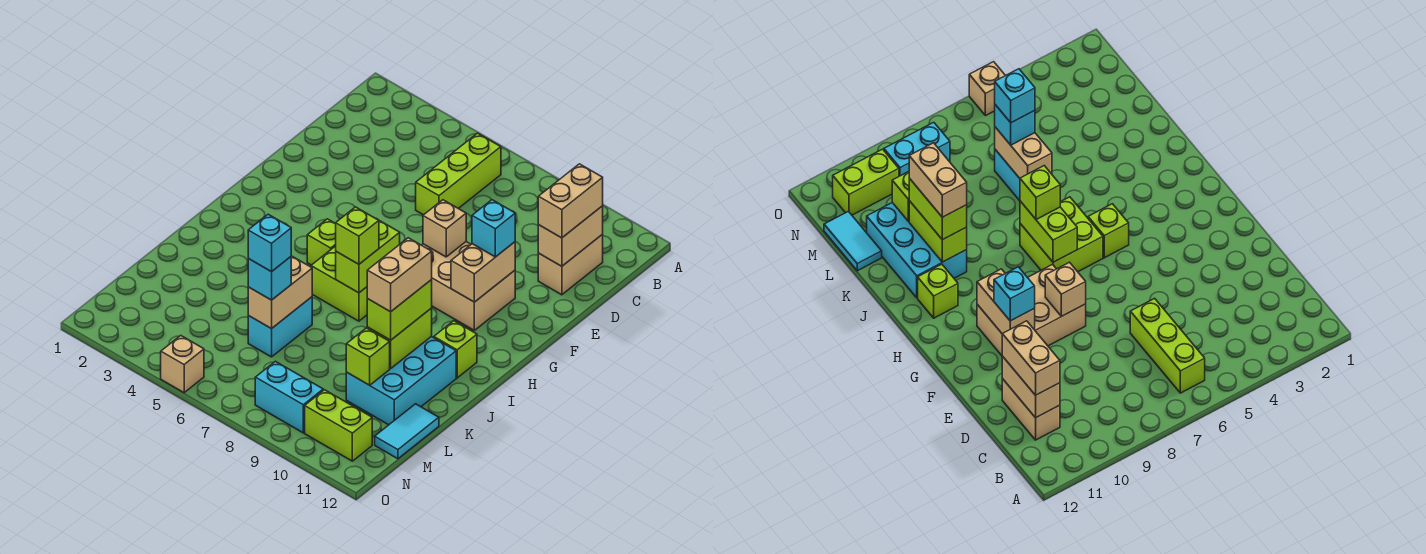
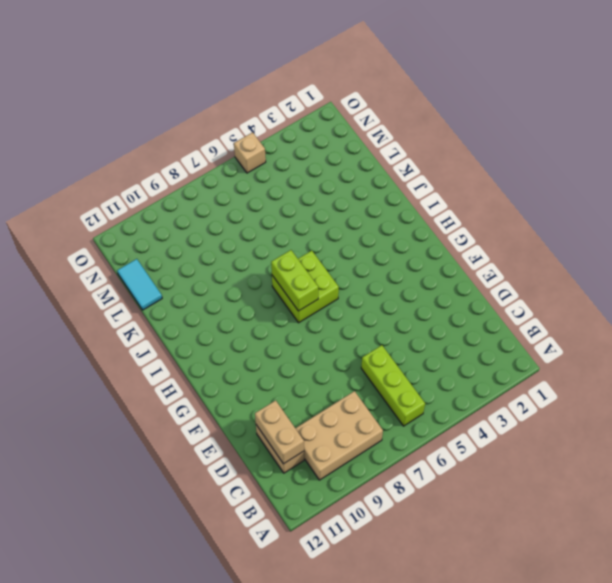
tan brick B8:C10 level 1 -> tan brick F8:G10 level 1
none -> lime brick H5 level 1
none -> lime brick I11 level 1
none -> cyan brick J10:L11 level 1

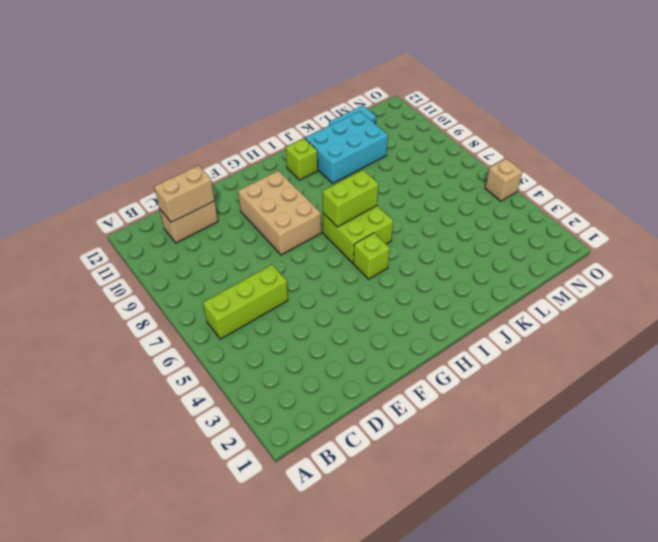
none -> cyan brick K6:L6 level 1
none -> cyan brick N8:N9 level 1
none -> lime brick N10:N11 level 1

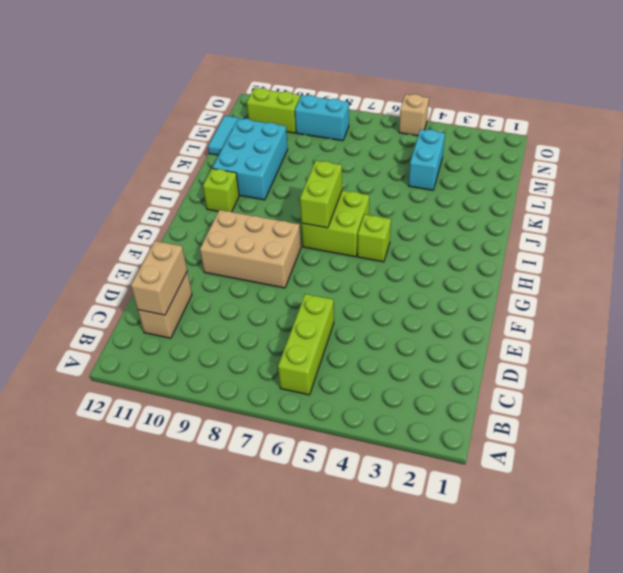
cyan brick L4:M4 level 1 -> cyan brick K6:L6 level 1
none -> tan brick F8 level 2
none -> tan brick F10:G10 level 2
none -> lime brick J10:K10 level 2

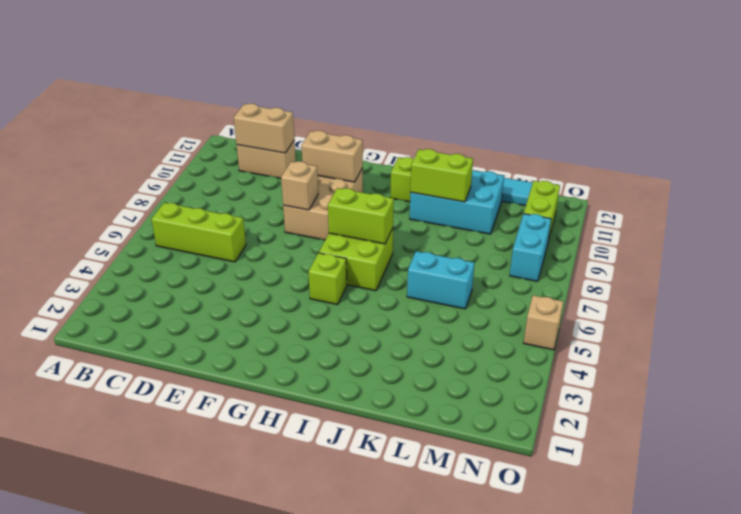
none -> tan brick K6:L6 level 2
none -> lime brick L10 level 2
none -> tan brick C11:D11 level 3

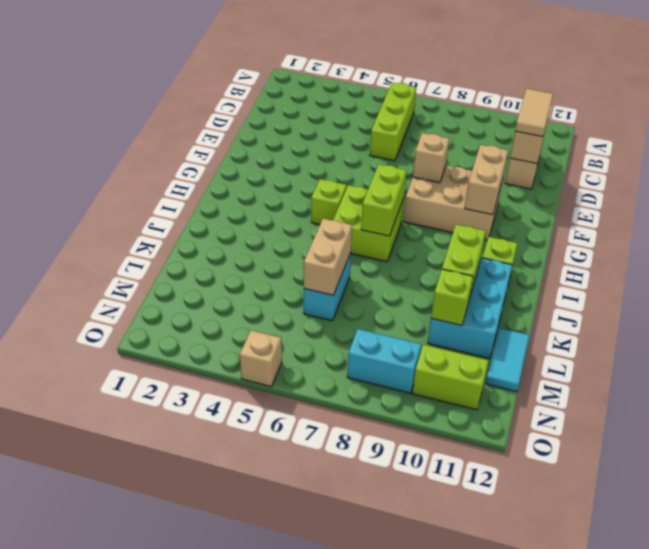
tan tile C11:D11 level 3 -> tan brick C11:D11 level 3
none -> cyan brick F10 level 3
none -> lime brick I7 level 3
none -> lime brick J10:K10 level 3

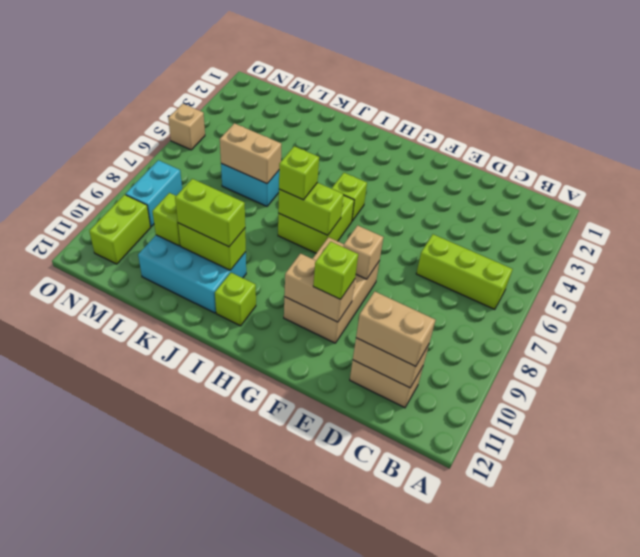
lime brick F10 level 3 -> cyan brick F10 level 3
none -> cyan tile L12:M12 level 1
none -> cyan brick L6 level 3
none -> tan brick J10:K10 level 4

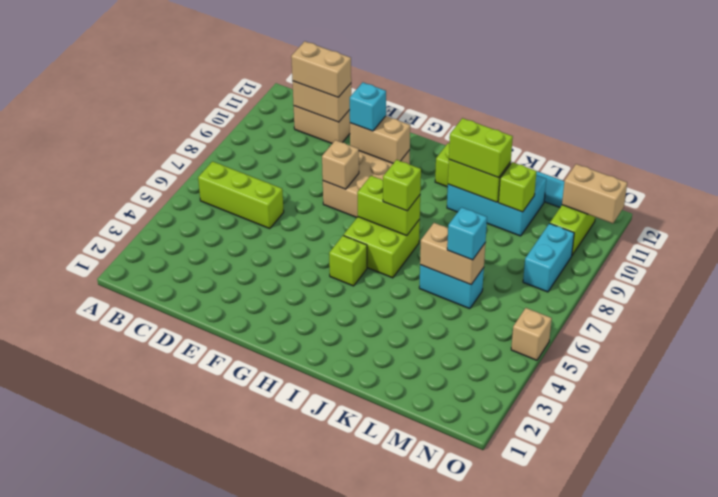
tan brick N11:O11 level 2 -> tan brick J10:K10 level 4
none -> cyan brick L6 level 4

